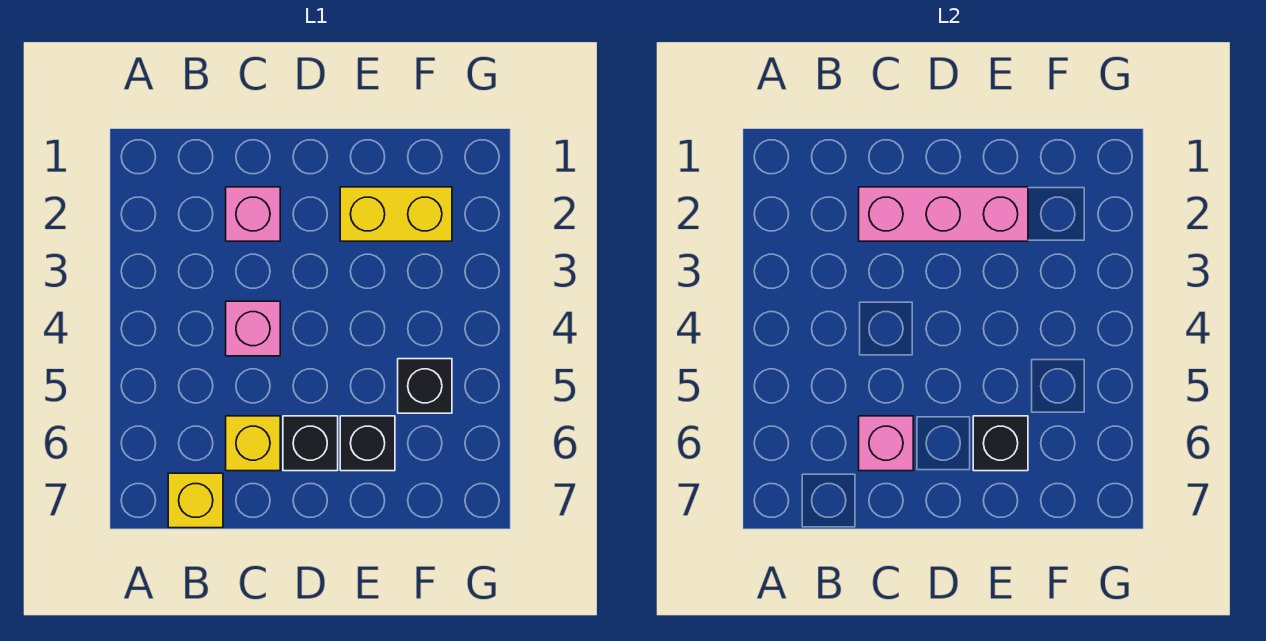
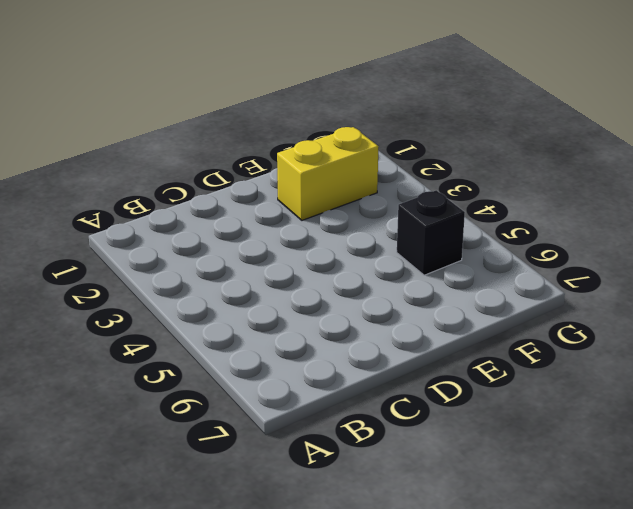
none -> yellow brick B7 level 1
none -> pink brick C2 level 1

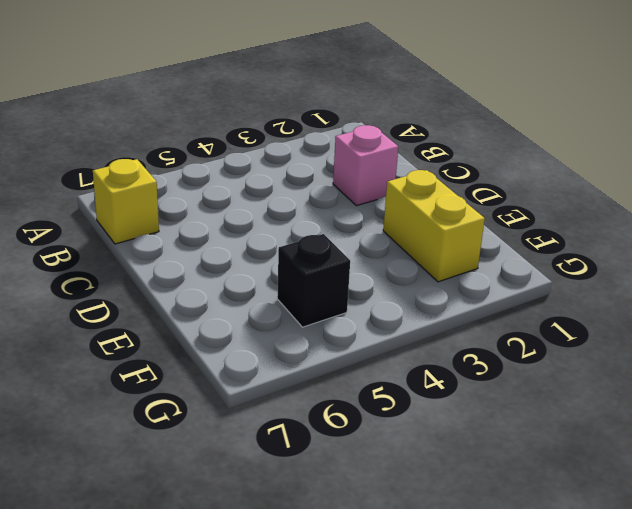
none -> pink brick C4 level 1
none -> yellow brick C6 level 1

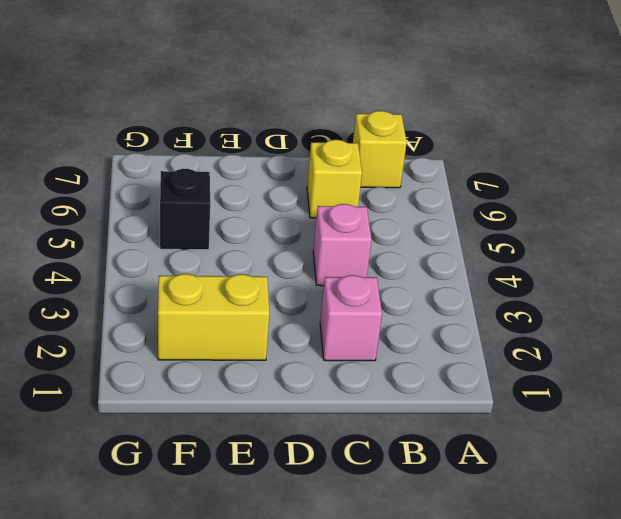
none -> black brick D6 level 1
none -> black brick E6 level 1

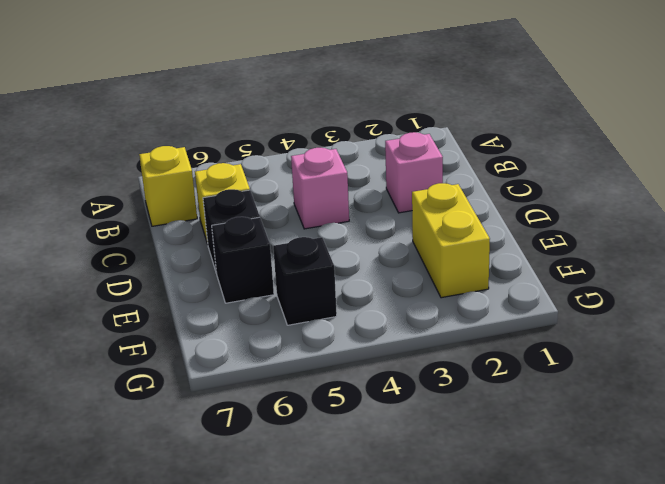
none -> pink brick C2:E2 level 2
none -> pink brick C6 level 2

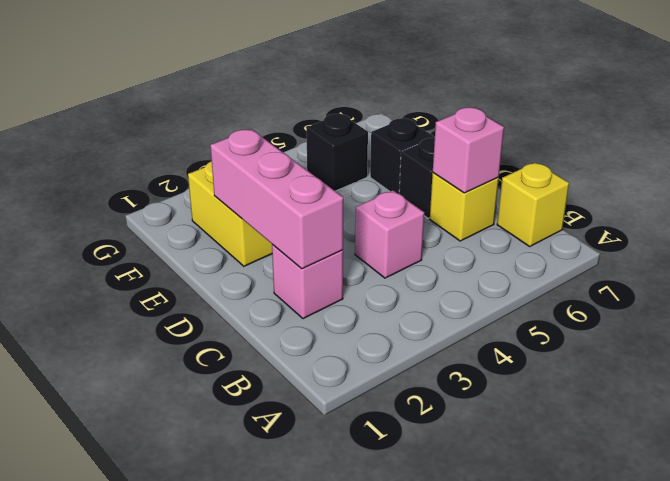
none -> black brick E6 level 2

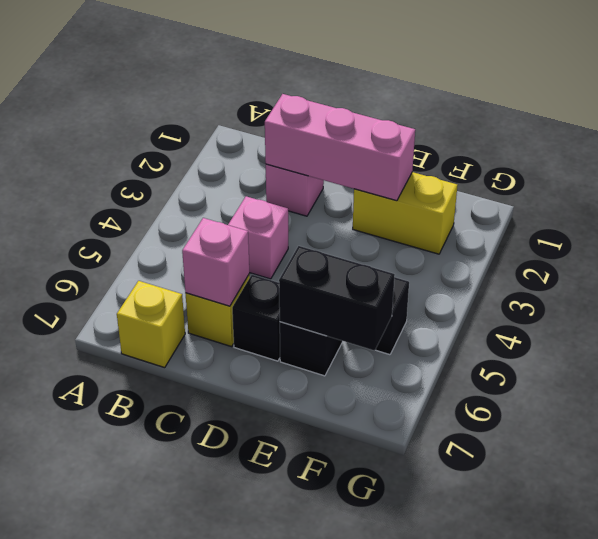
black brick E6:F6 level 2 -> black brick E6 level 2

